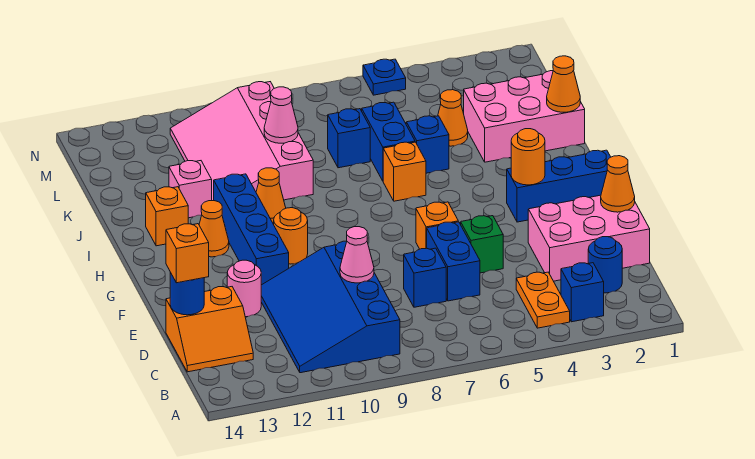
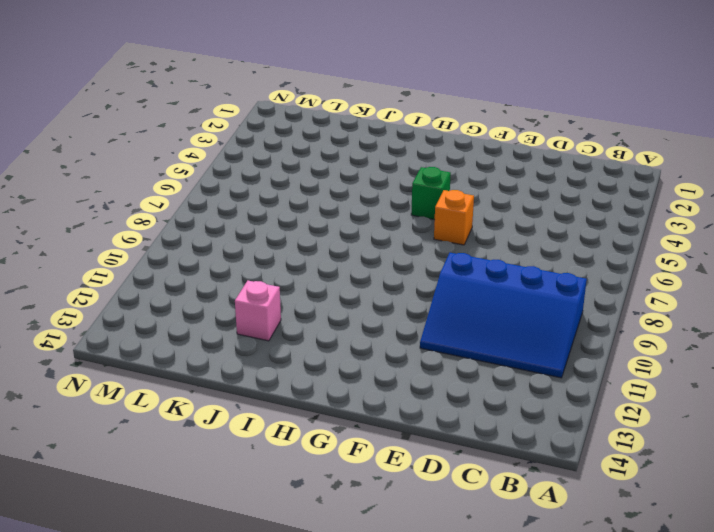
green brick G5 level 1 -> green brick E5 level 1
none -> blue brick B3 level 1
none -> orange plate B4:C4 level 1
none -> blue round brick C2 level 1
none -> orange slope C13:D14 level 1 top D

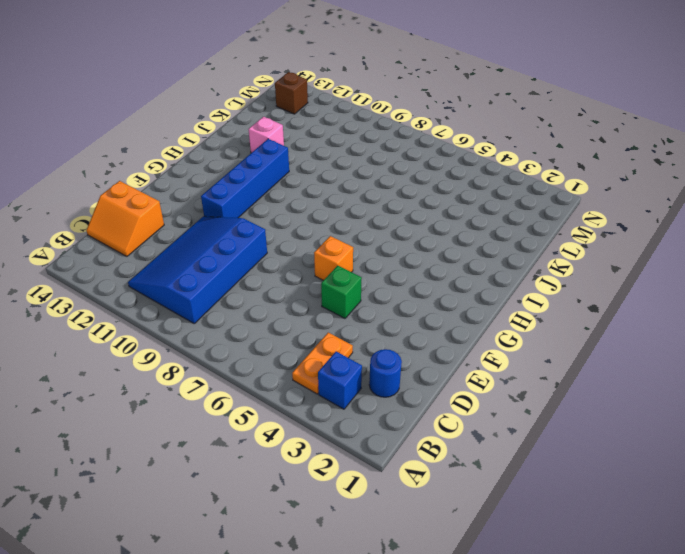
brown brick M13 level 1 -> none
none -> pink brick D1:E3 level 1
none -> blue brick D6:E6 level 1
none -> blue brick D7 level 1
none -> pink round brick E12 level 1

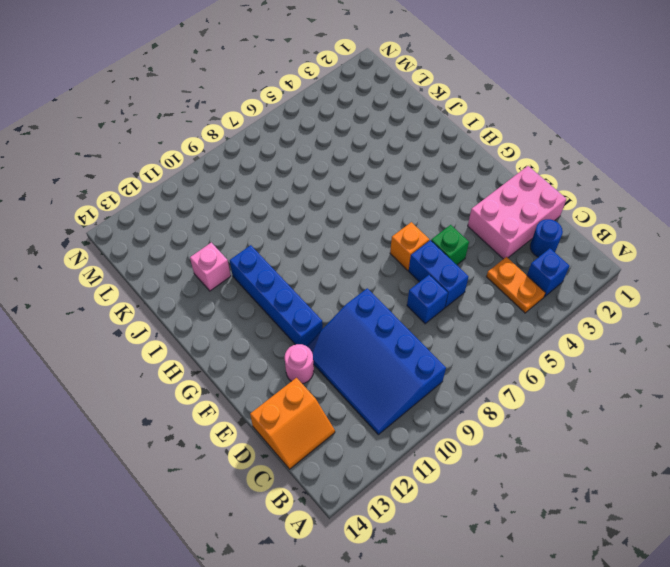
none -> blue brick G1:G3 level 1
none -> orange round brick G10 level 1
none -> orange cone H12 level 1
none -> orange brick I6 level 1

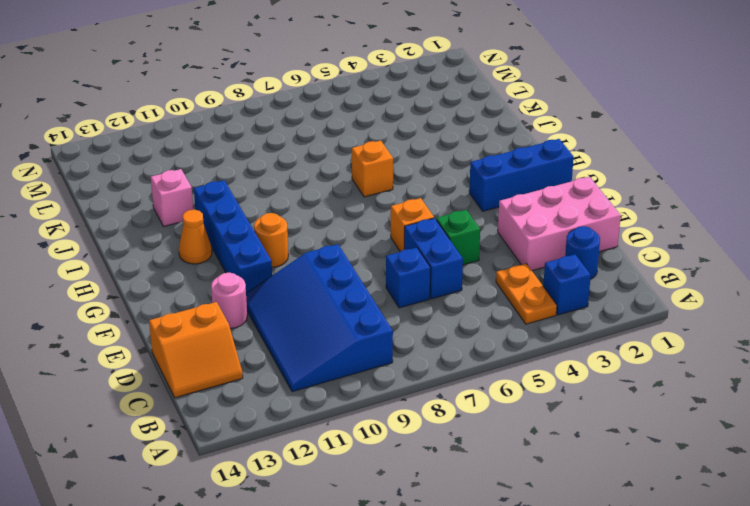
none -> orange cone I10 level 1
none -> orange brick I13 level 1
none -> pink brick J1:K3 level 1
none -> blue brick J5 level 1

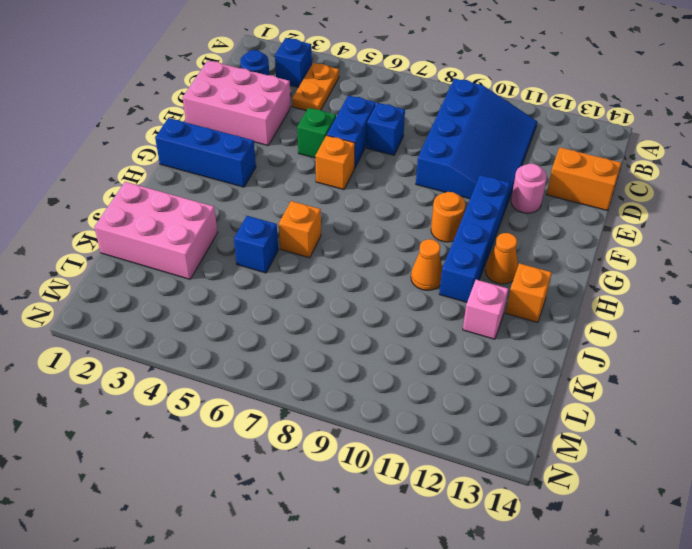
none -> blue brick J6:K6 level 1
none -> pink slope J9:M11 level 1 top 9
none -> orange cone K4 level 1
none -> blue brick K7 level 1

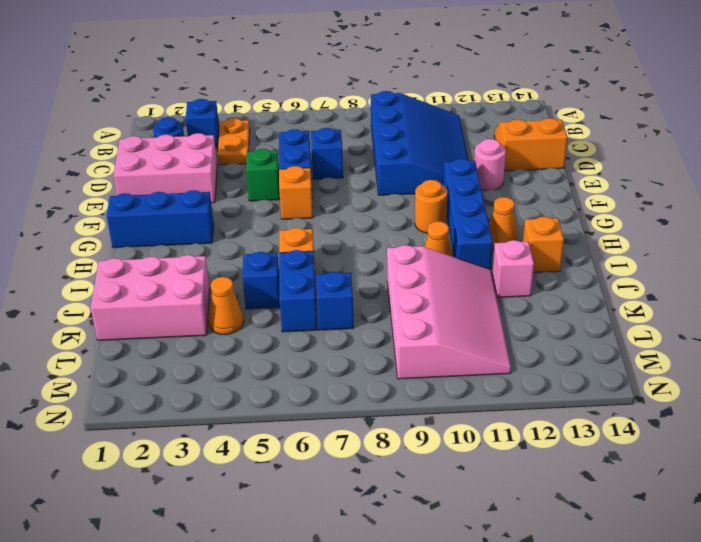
none -> blue plate N5 level 1
none -> pink cone D9 level 2
none -> blue round brick D14 level 2
none -> orange cone E1 level 2

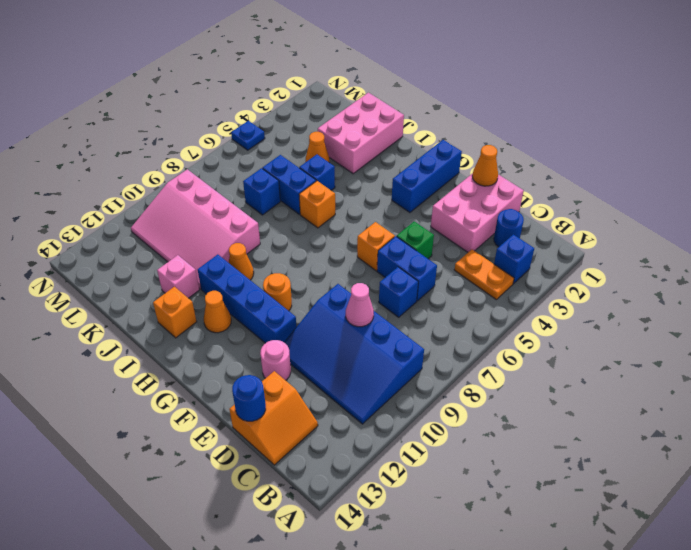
none -> orange round brick G3 level 2
none -> orange cone J1 level 2
none -> pink cone K9 level 2
none -> orange brick D14 level 3

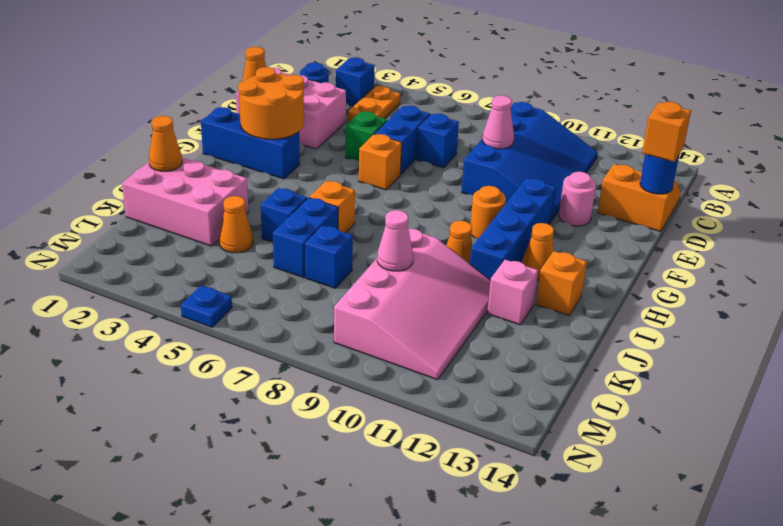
orange round brick F2:G3 level 2 -> orange round brick G3 level 2

